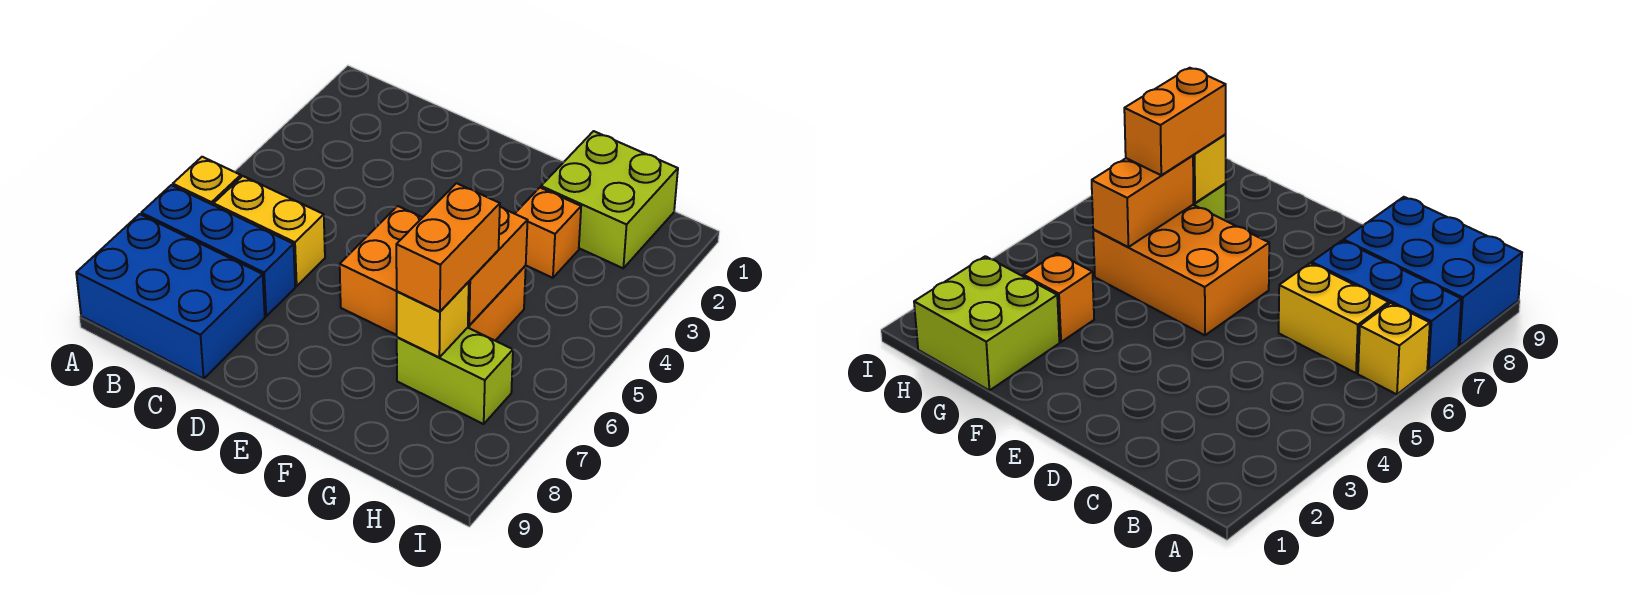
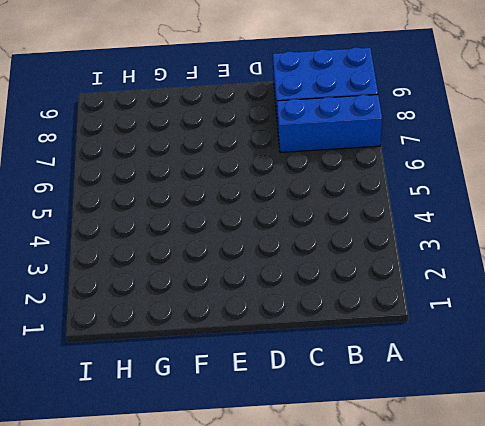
none -> yellow brick A6 level 1
none -> yellow brick B6:C6 level 1

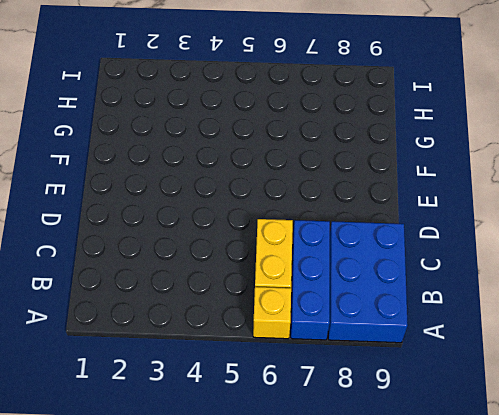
none -> orange brick E5:G6 level 1
none -> lime brick G1:H2 level 1

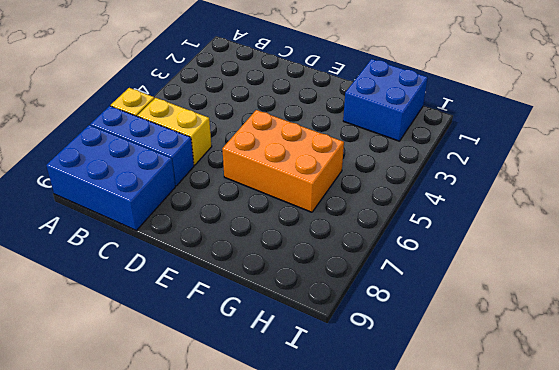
blue brick G1:H2 level 1 -> lime brick G1:H2 level 1
none -> orange brick G3 level 1
none -> lime brick G7:H7 level 1

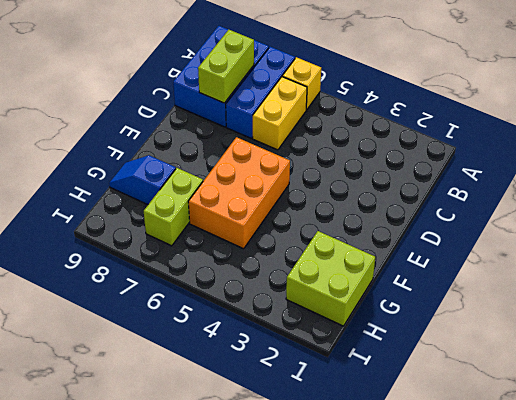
lime brick B8:C8 level 2 -> none
blue slope G8:G9 level 1 top 8 -> none
none -> orange brick G3 level 1
none -> orange brick G5:G6 level 2

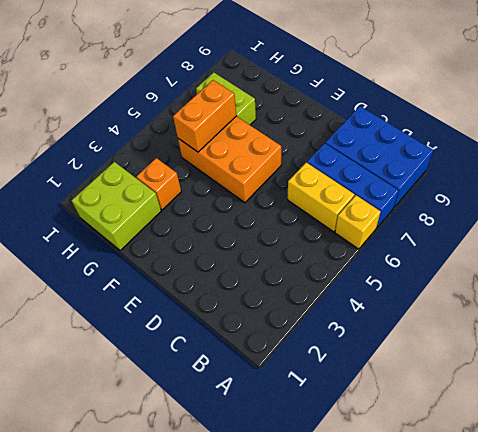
none -> yellow brick G7 level 2
none -> orange brick G6:G7 level 3

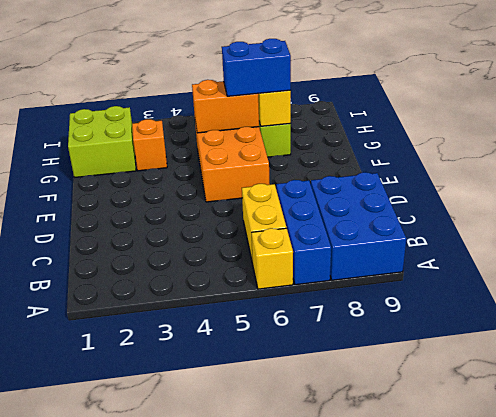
blue brick G6:G7 level 3 -> orange brick G6:G7 level 3

